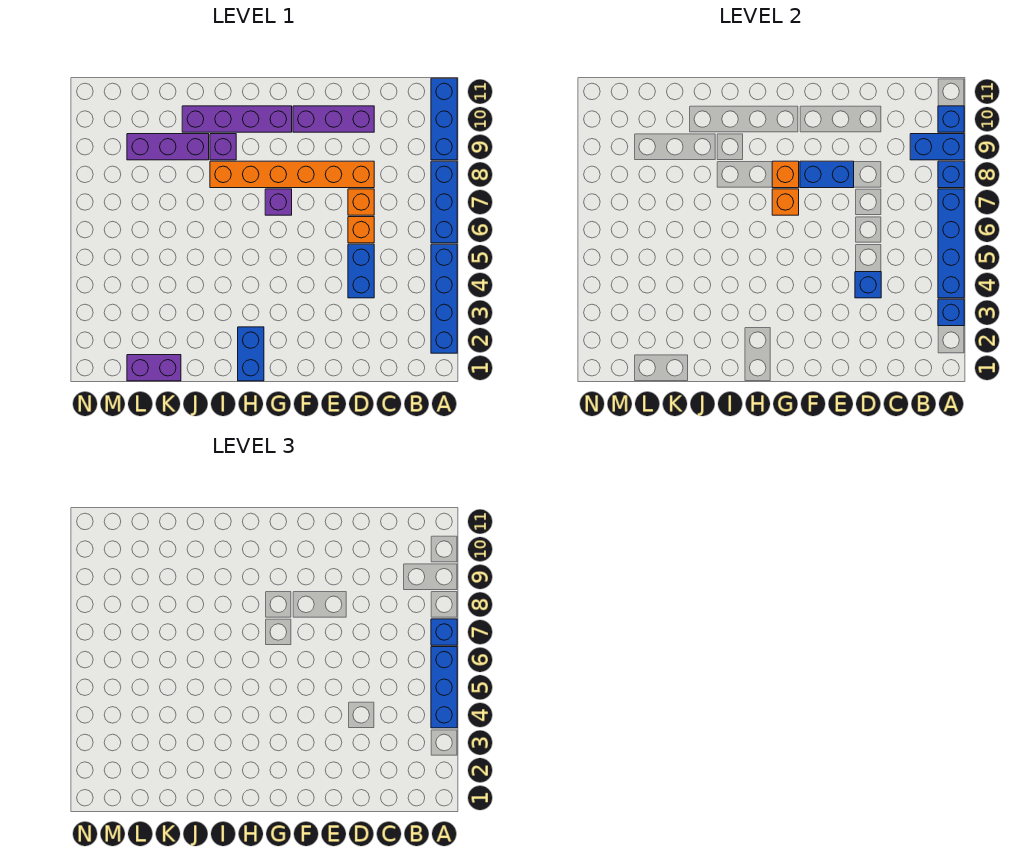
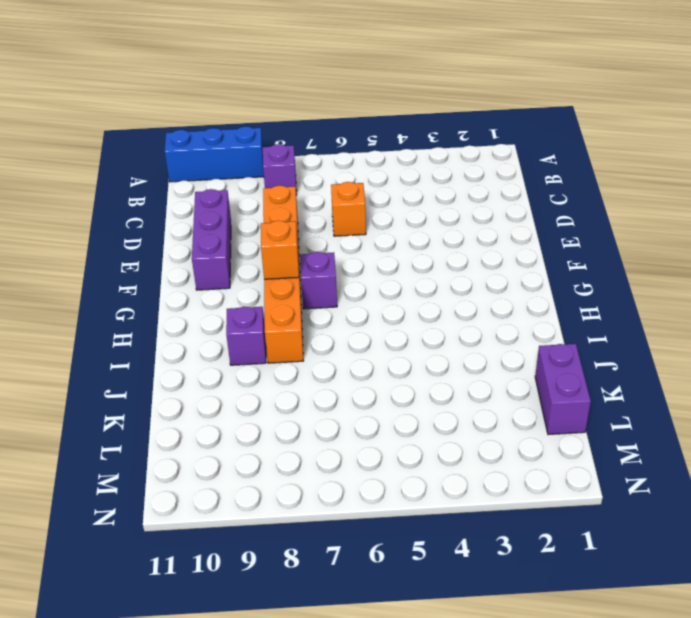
purple brick B8 level 1 -> none
none -> blue brick A2:A5 level 1
none -> blue brick A6:A8 level 1
none -> blue brick D4:D5 level 1

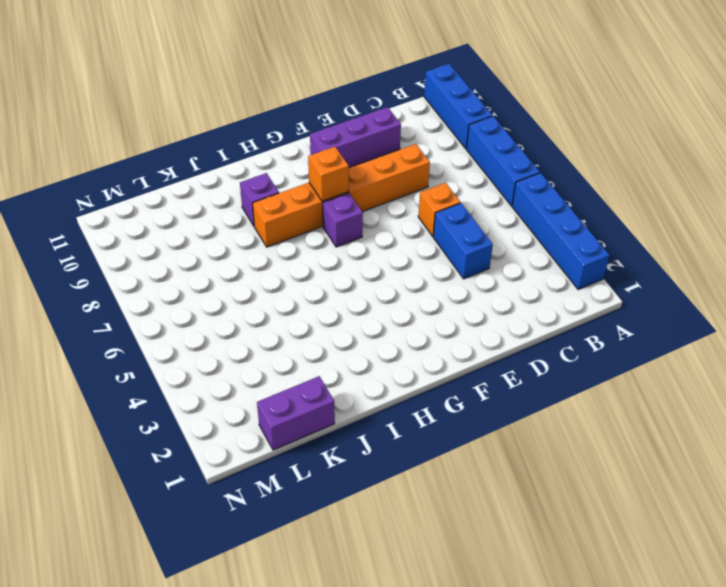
none -> orange brick D7 level 1
none -> purple brick G10:J10 level 1
none -> blue brick H1:H2 level 1

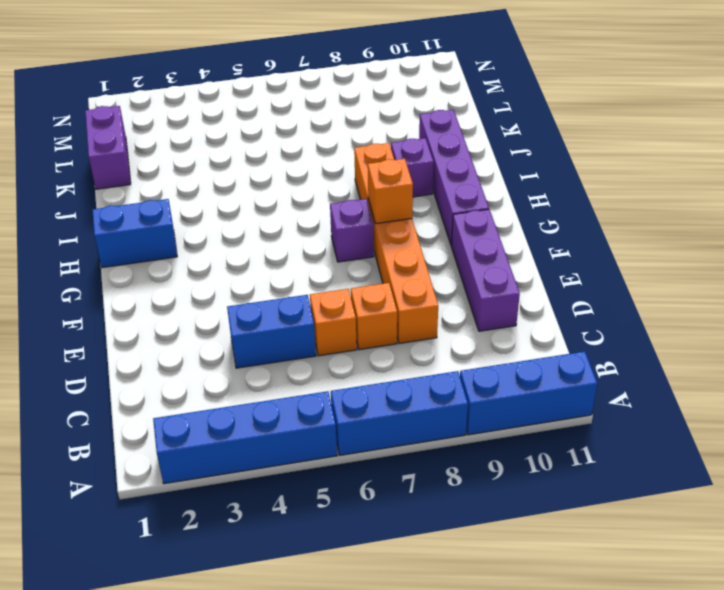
none -> purple brick J9:L9 level 1
none -> blue brick A3 level 2
none -> blue brick A4:A7 level 2

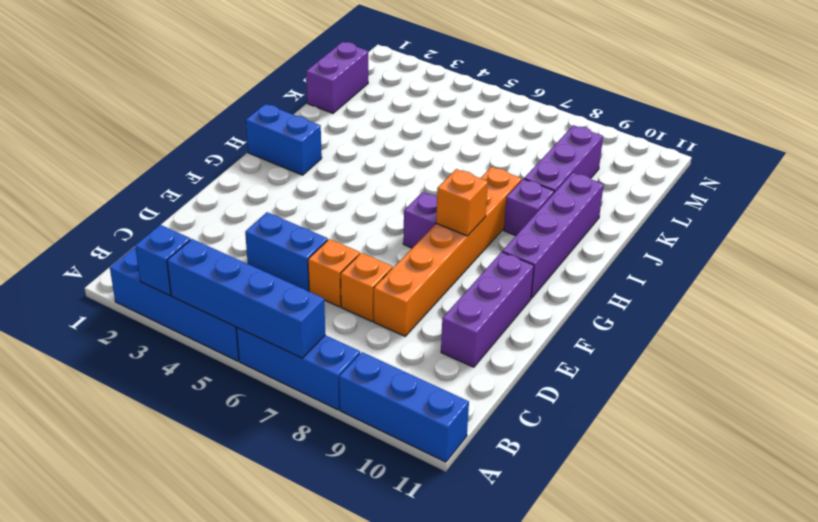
none -> blue brick A8 level 2
none -> blue brick A9:B9 level 2
none -> blue brick A10 level 2

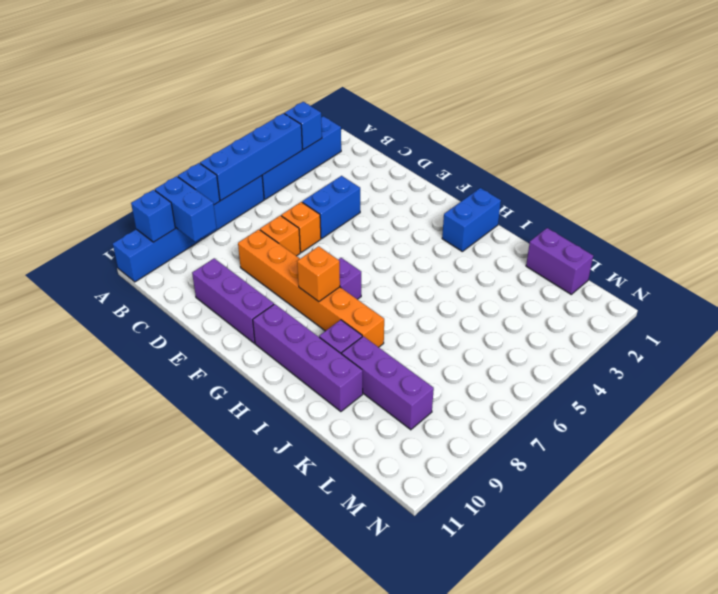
none -> blue brick D4 level 2
none -> blue brick E8:F8 level 2
none -> orange brick G7 level 2

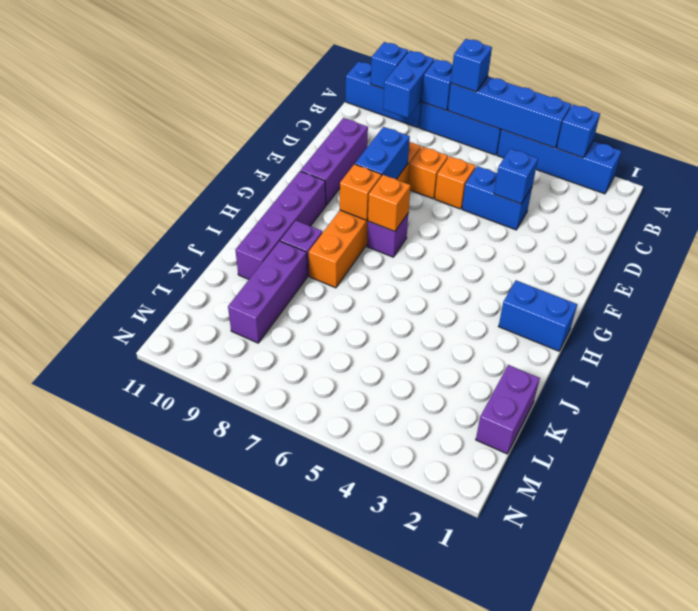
none -> blue brick A4:A6 level 3

